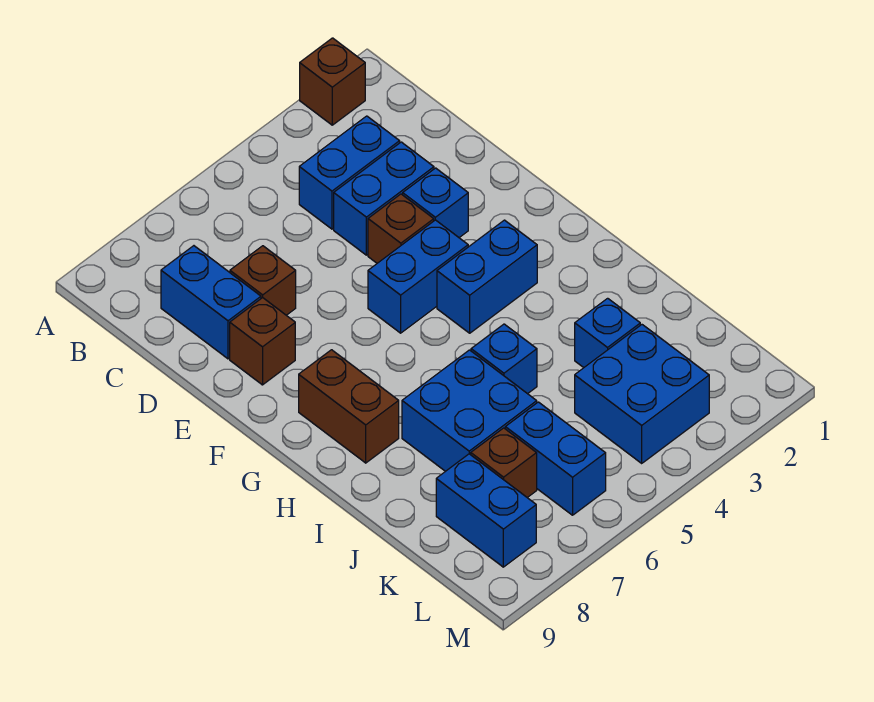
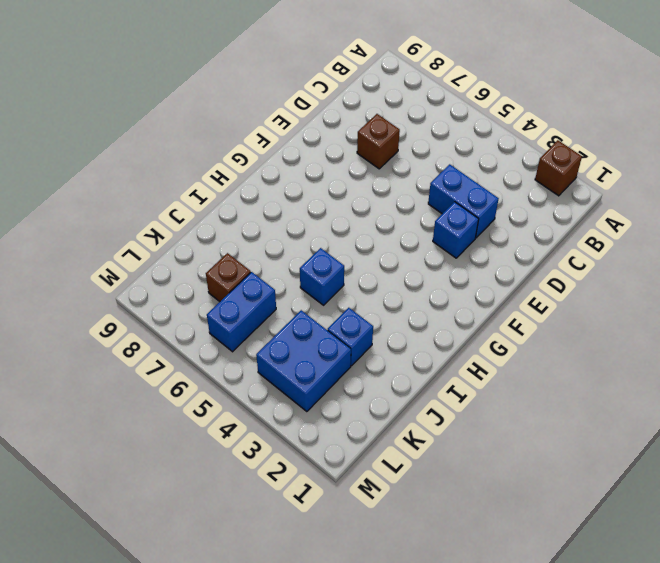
none -> blue brick C3:C4 level 1
none -> blue brick C8:D8 level 1
none -> brown brick E4 level 1

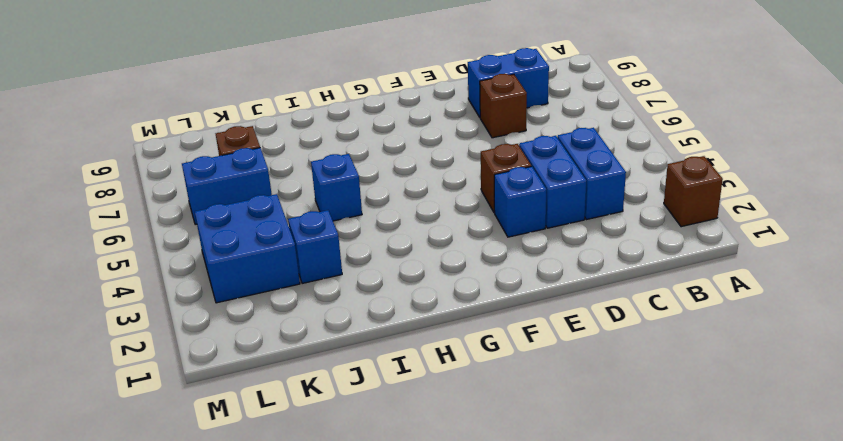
none -> brown brick E8 level 1
none -> blue brick F4:F5 level 1
none -> blue brick G3:G4 level 1

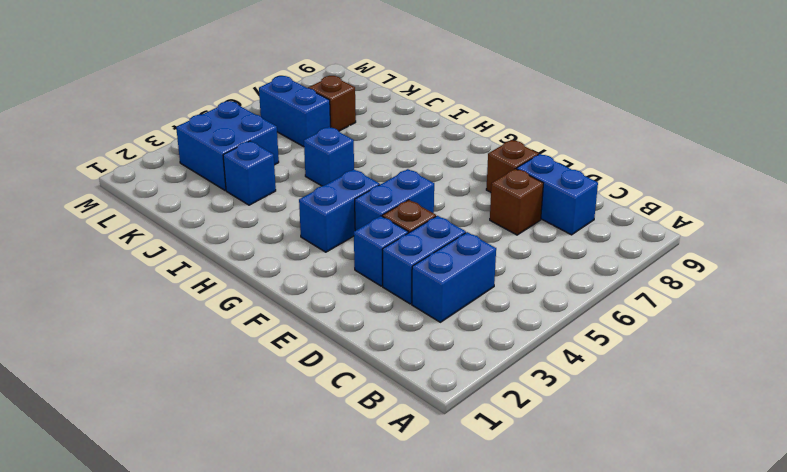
none -> brown brick A2 level 1
none -> brown brick G8:H8 level 1
none -> blue brick I6:J7 level 1

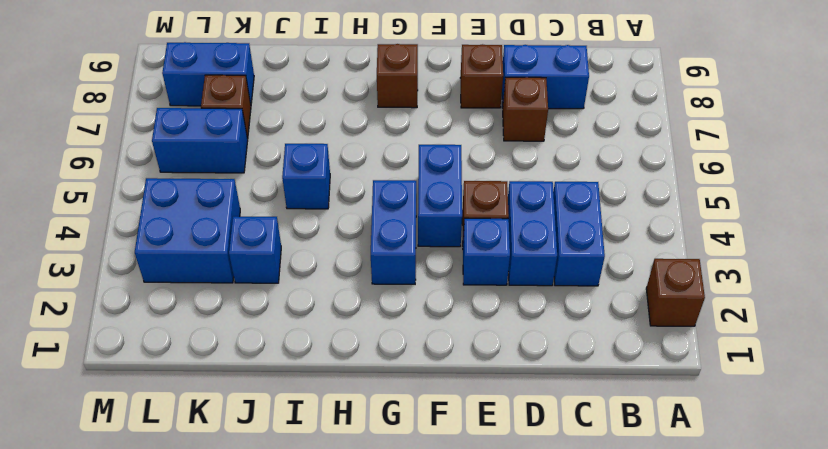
brown brick G8 level 1 -> brown brick G8:H8 level 1
none -> blue brick I6:J7 level 1

